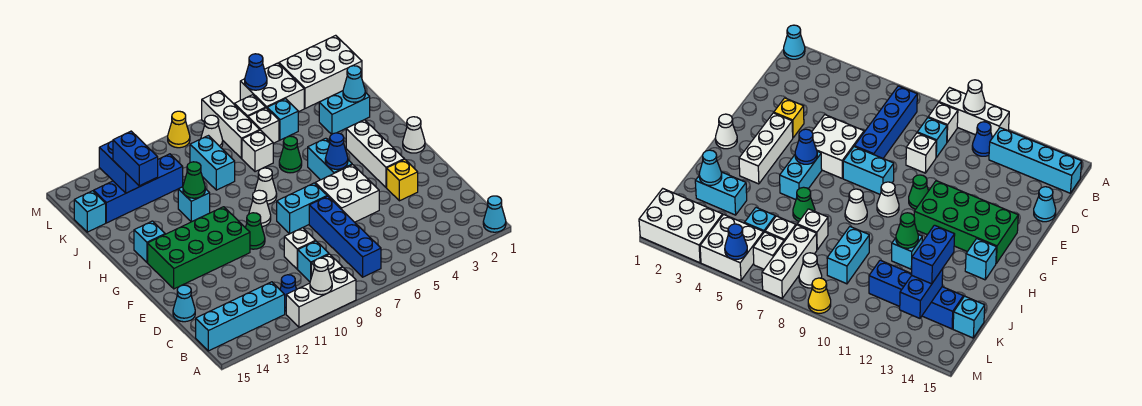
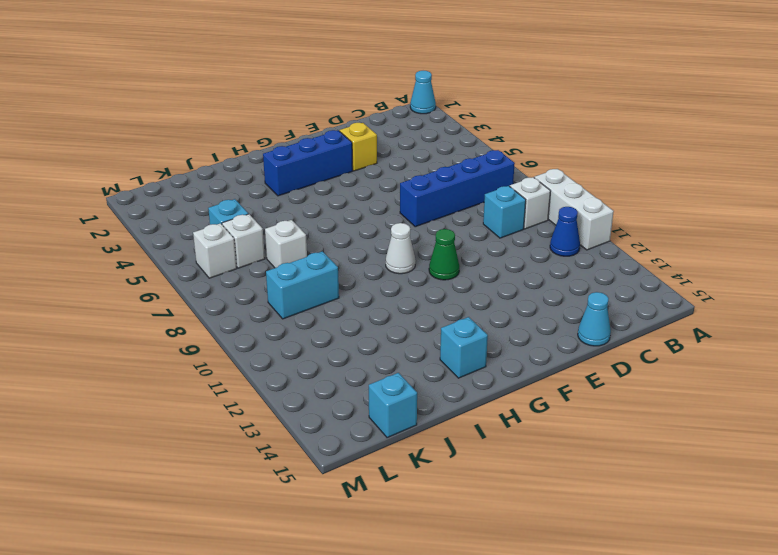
blue brick F3:H3 level 1 -> white brick F3:H3 level 1
none -> cyan brick B12:B15 level 1
none -> white brick D9 level 1
none -> white brick E5:F6 level 1
none -> cyan brick F7:F8 level 1

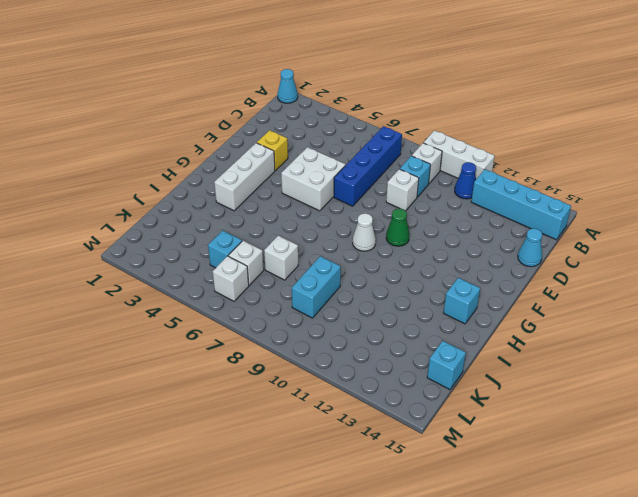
none -> cyan brick F7:F8 level 1
none -> green brick F11:G14 level 1
none -> white cone G1 level 1
none -> cyan brick G5:H5 level 1

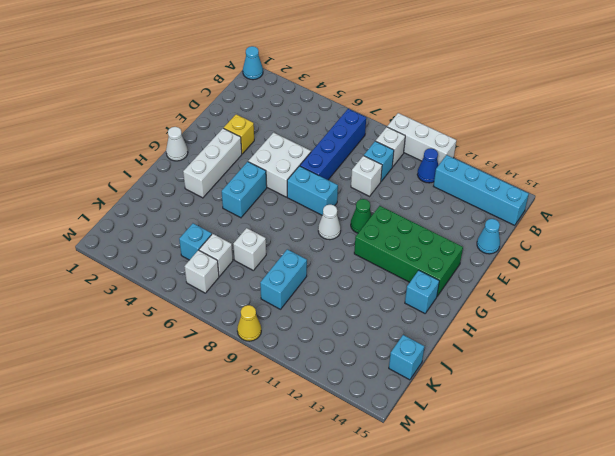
none -> white cone H8 level 1
none -> green cone I6 level 1
none -> cyan brick I11 level 1
none -> cyan brick J2:J3 level 1

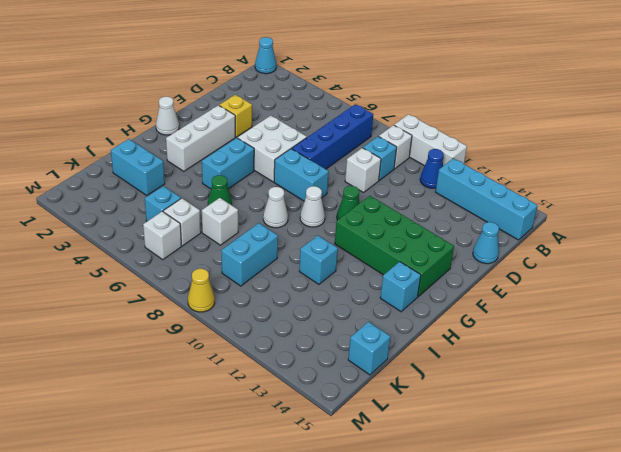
none -> white brick K7:M7 level 1
none -> blue brick K11:K14 level 1
none -> white brick L1:M3 level 1
none -> white brick L4:M5 level 1

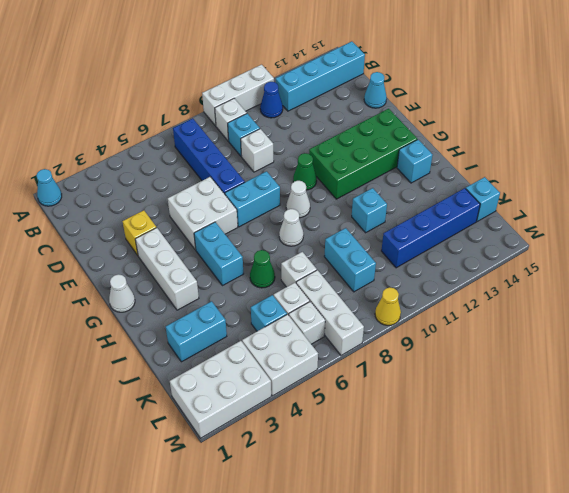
none -> white cone L8 level 1
none -> white cone A10 level 2
none -> blue cone G5 level 2
none -> green cone I11 level 2

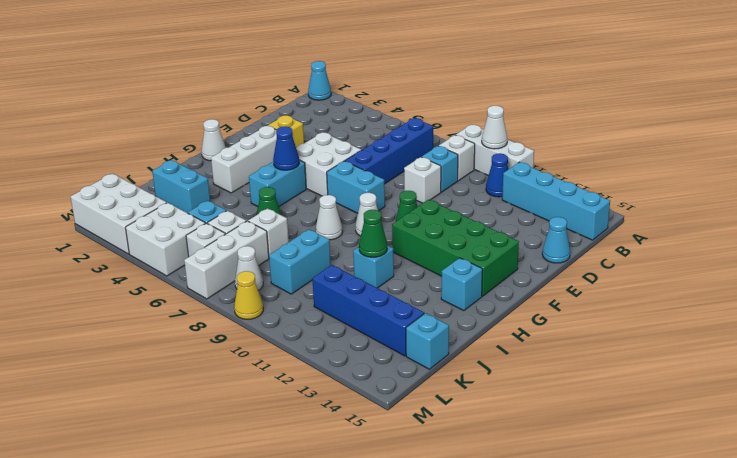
none -> cyan cone J2 level 2
none -> blue brick K13:L13 level 2
none -> blue cone M5 level 2
none -> blue brick J13:K13 level 3

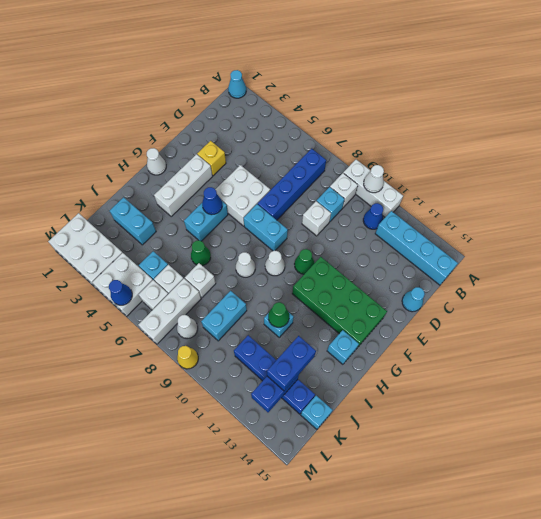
none -> cyan cone J2 level 2

